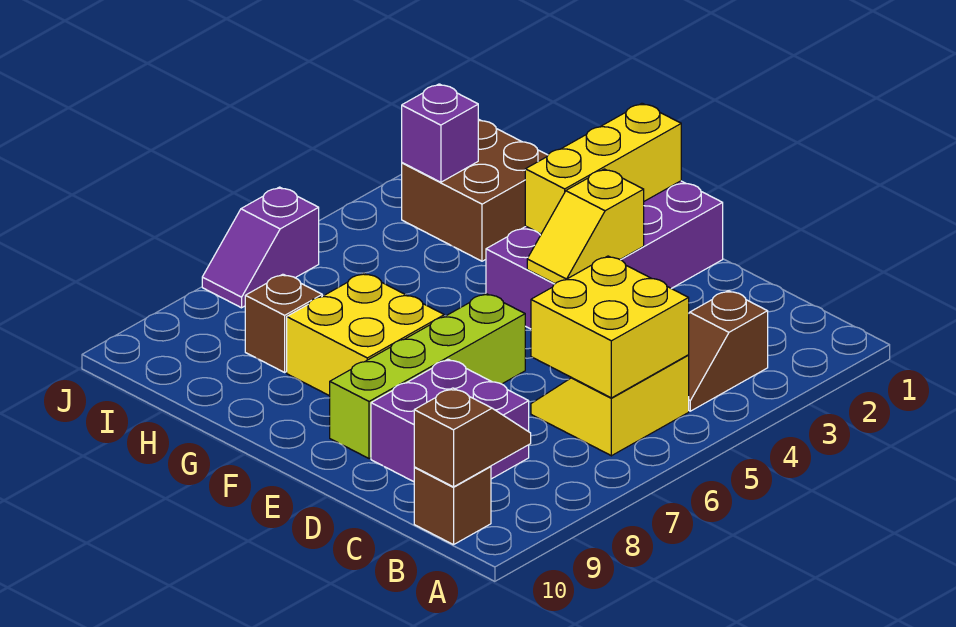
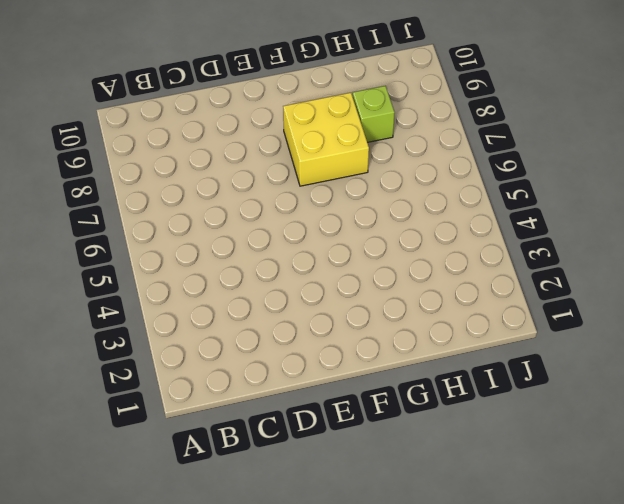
lime brick H8 level 1 -> brown brick H8 level 1
none -> brown slope B3:B4 level 1 top 3
none -> yellow slope B5:C6 level 1 top B
none -> brown brick B10 level 1

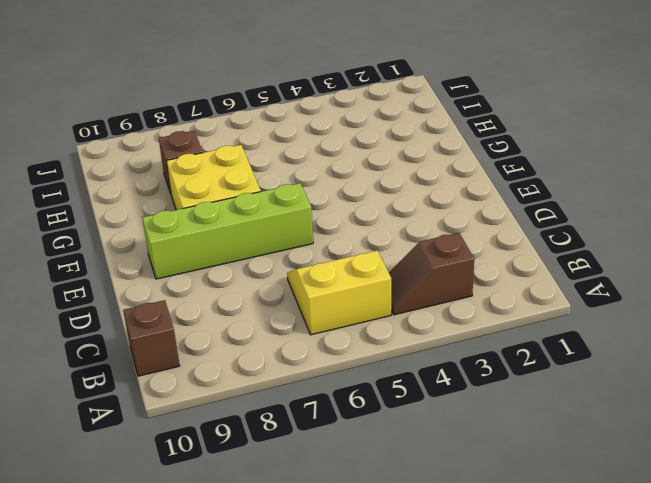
none -> purple brick C8:D9 level 1
none -> purple brick E1:F4 level 1
none -> brown brick H2:I3 level 1

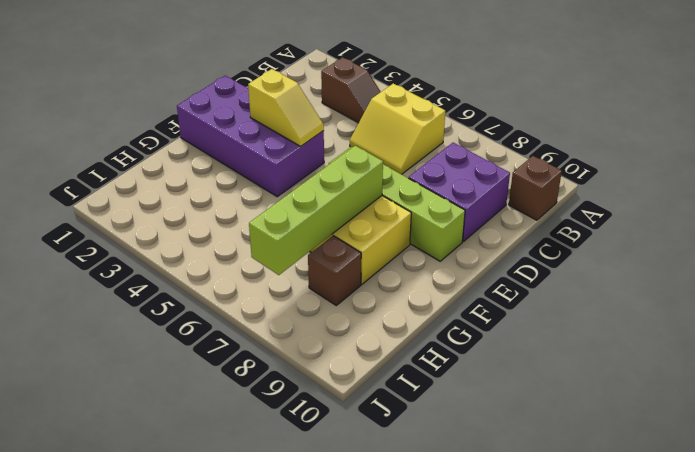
lime brick F7:I7 level 2 -> none
none -> brown brick H2:I3 level 1
none -> purple slope J6:J7 level 1 top 6
none -> yellow brick B5:C6 level 2

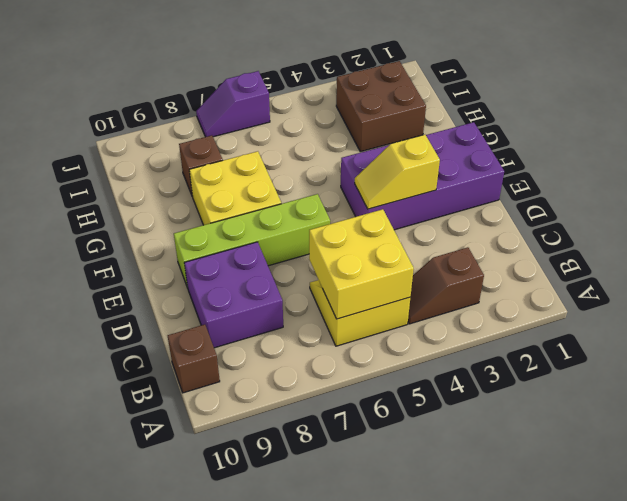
none -> brown slope B9:B10 level 2 top 10
none -> yellow brick F1:F3 level 2
none -> purple brick I3 level 2

